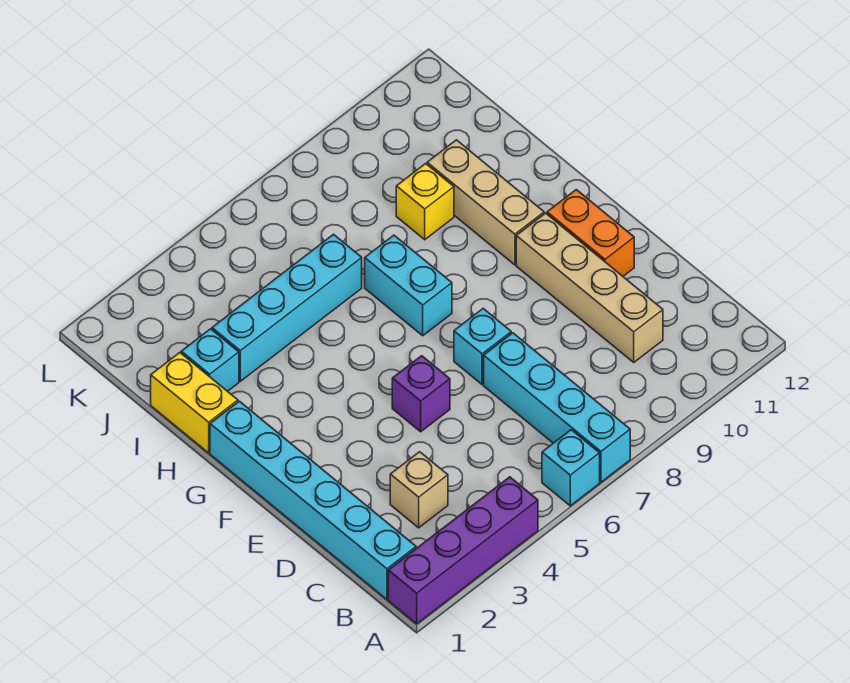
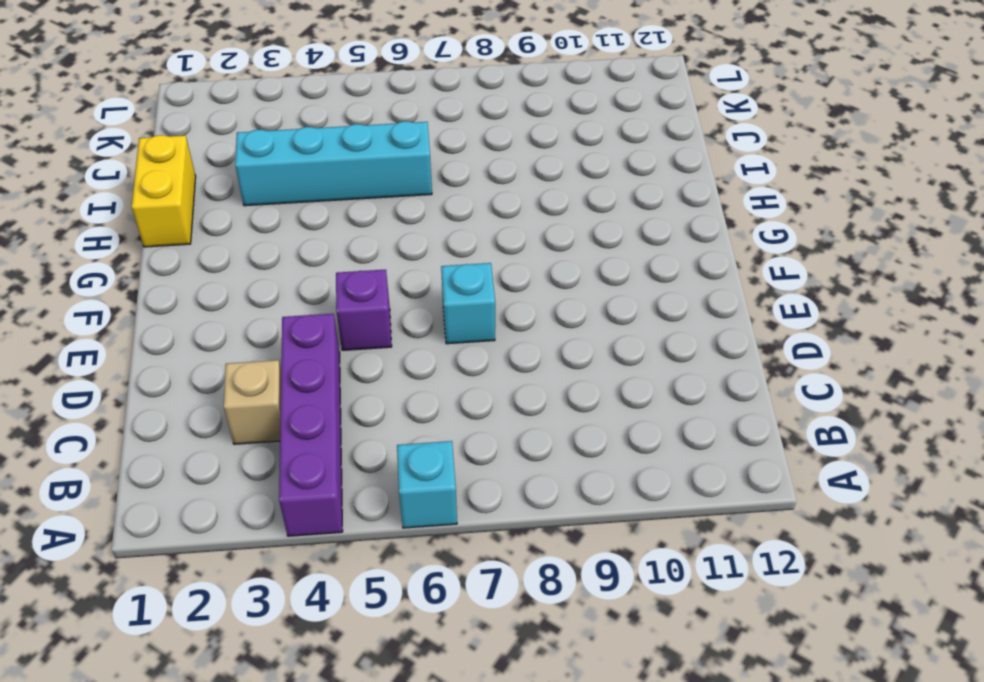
purple brick A4:D4 level 1 -> purple brick A1:A4 level 1
none -> cyan brick A7:D7 level 1
none -> cyan brick B1:G1 level 1
none -> tan brick C10:F10 level 1

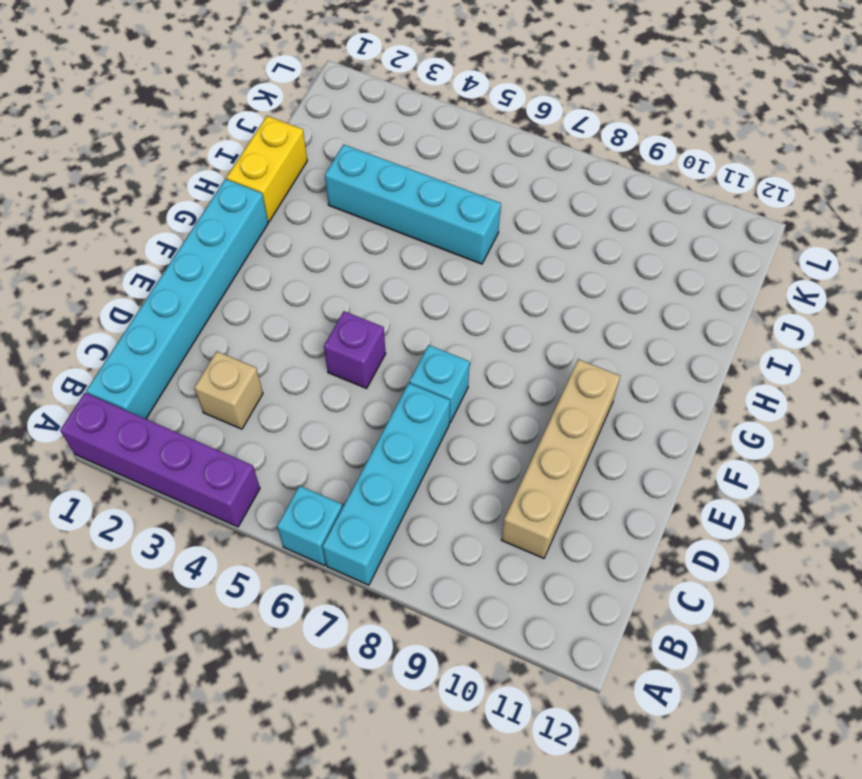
none -> orange brick E11:F11 level 1
none -> cyan brick G7:H7 level 1
none -> tan brick G10:I10 level 1

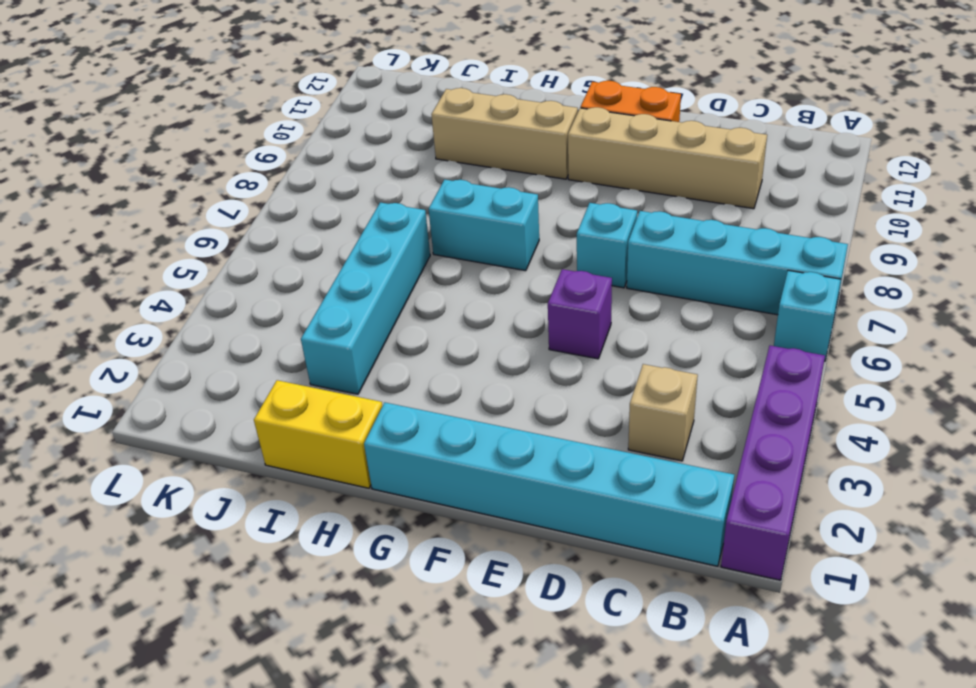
none -> cyan brick I2 level 1
none -> yellow brick I9 level 1

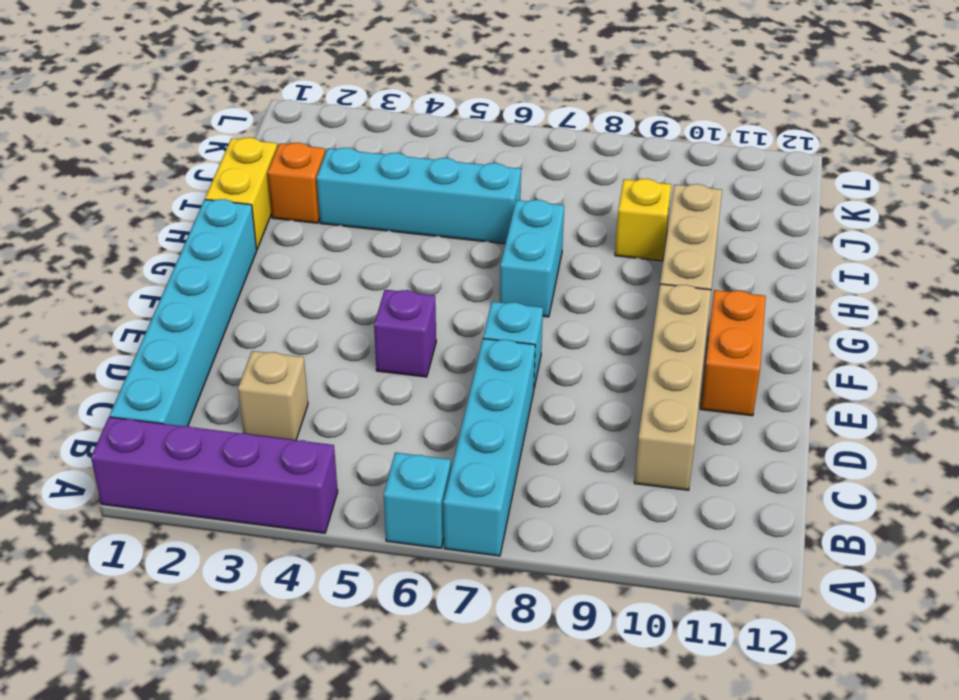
orange brick I2 level 1 -> cyan brick I2 level 1

